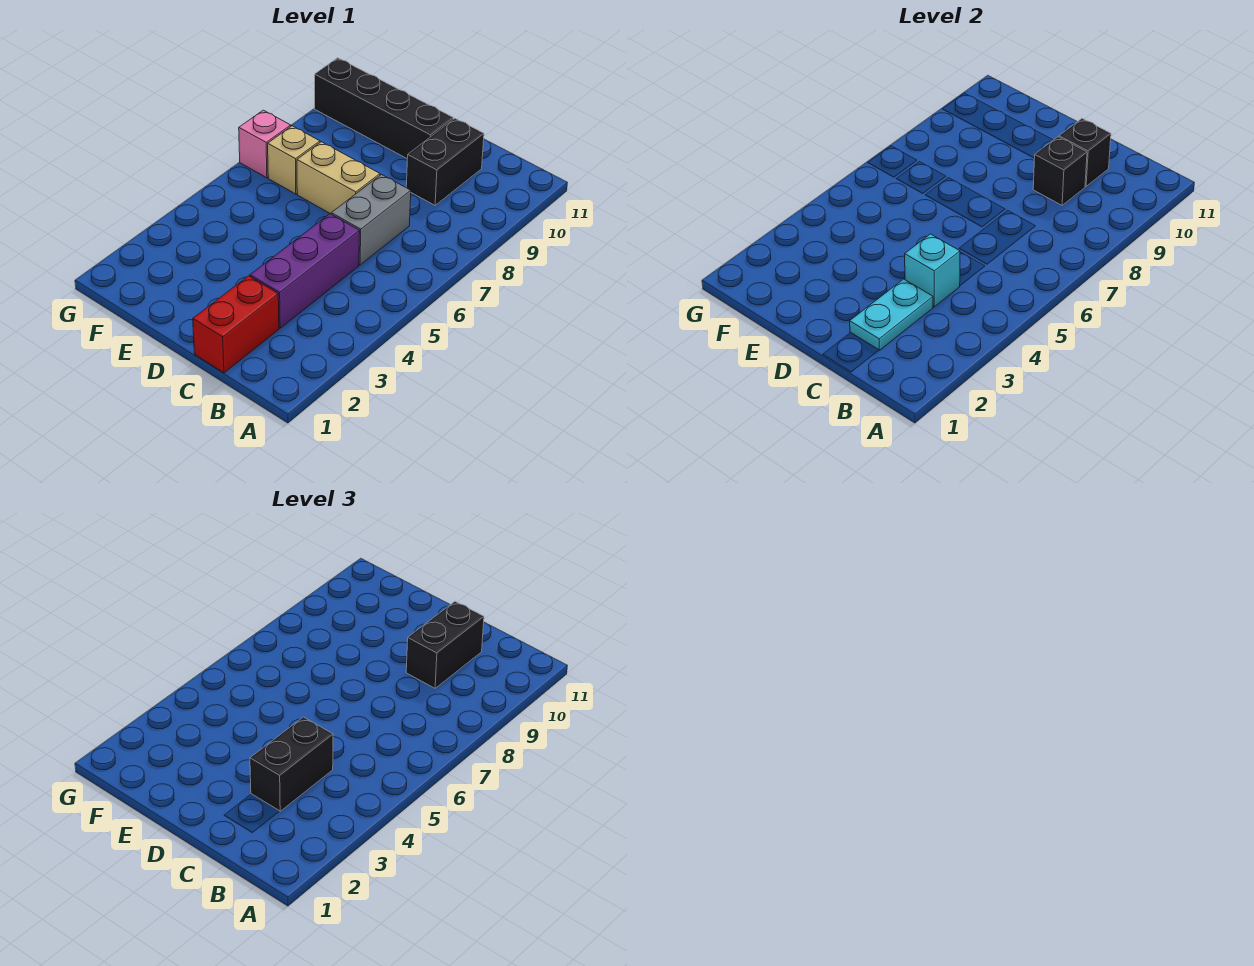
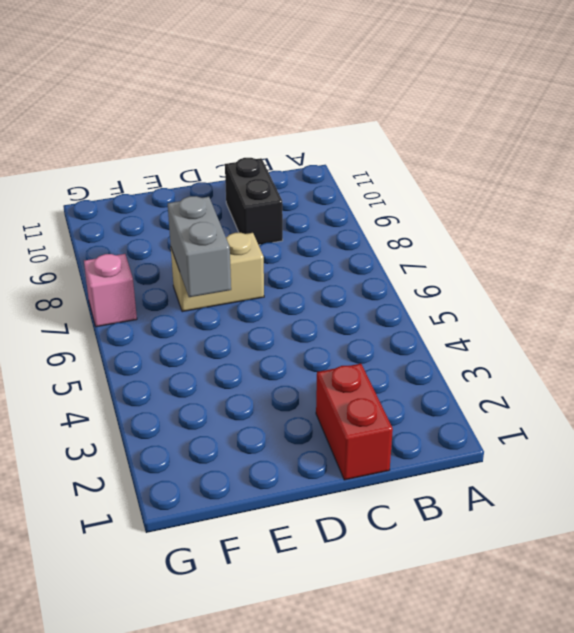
grey brick E6:E7 level 2 -> grey brick C6:C7 level 1
none -> purple brick C3:C5 level 1
none -> black brick D10:G10 level 1
none -> tan brick F7 level 1

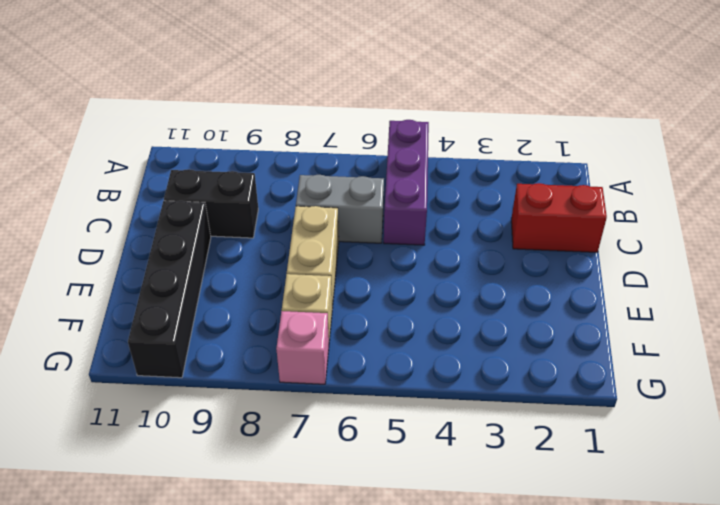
purple brick A5:C5 level 1 -> purple brick C3:C5 level 1
none -> cyan plate C2:C3 level 2
none -> cyan brick C4 level 2
none -> black brick C9 level 2

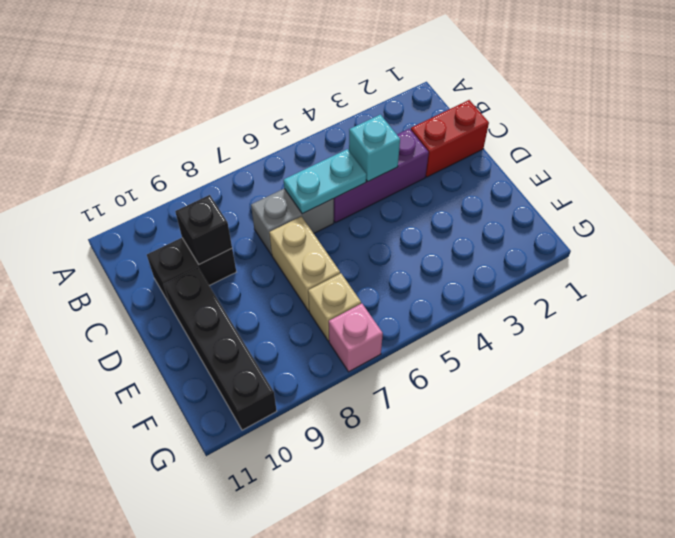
cyan plate C5:C6 level 2 -> cyan plate C2:C3 level 2
none -> black brick C10 level 2
none -> black brick C3:C4 level 3
none -> black brick C9:C10 level 3

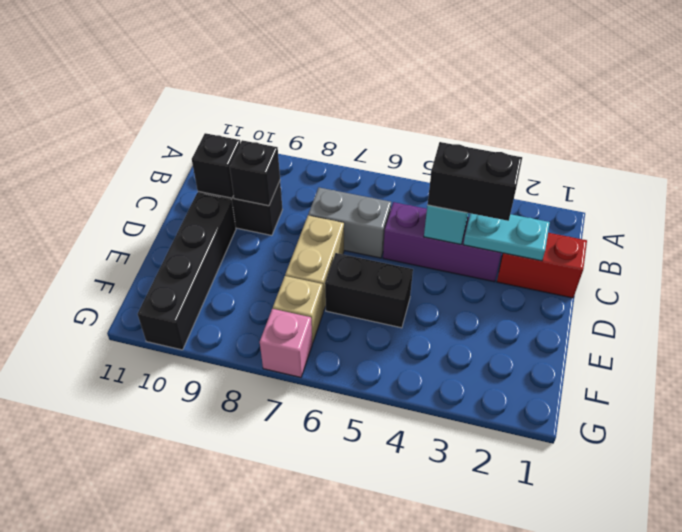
black brick E5:E6 level 1 -> black brick C9:C10 level 3

